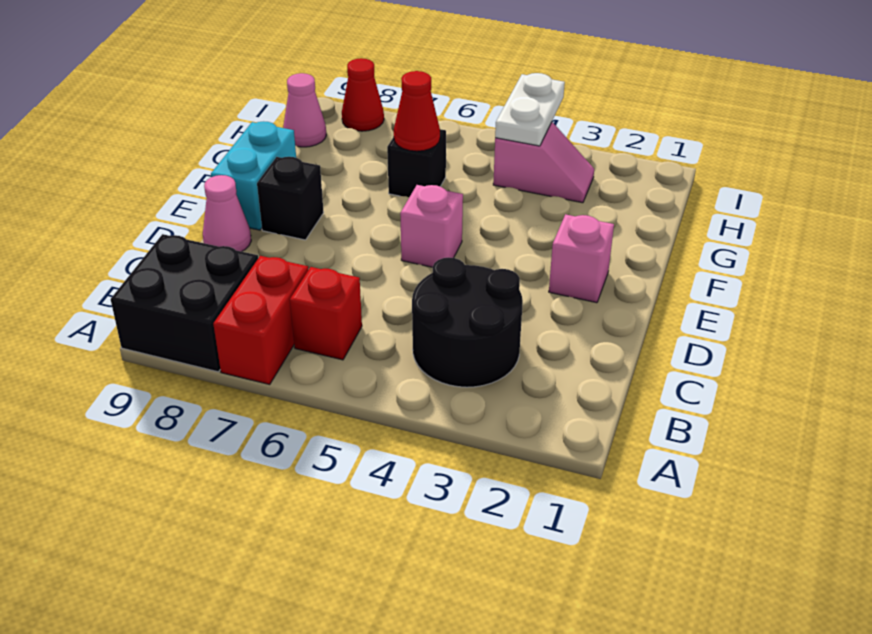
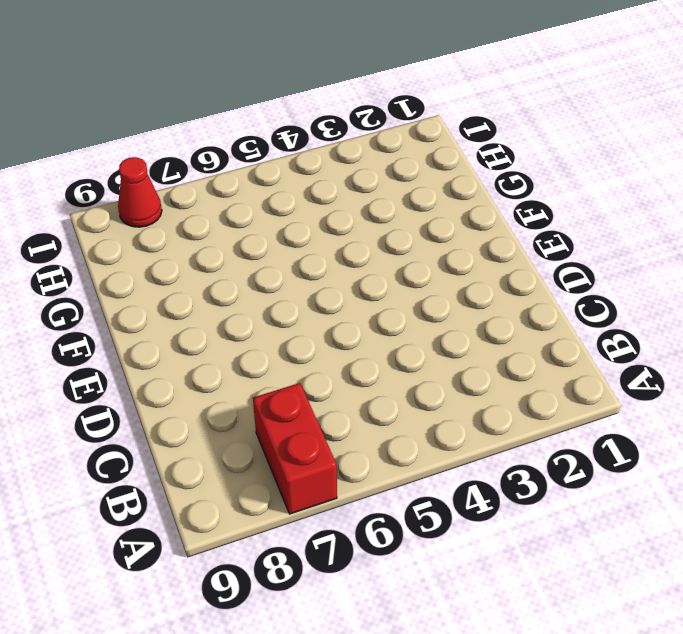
none -> black brick A8:B9 level 1
none -> black round brick B3:C4 level 1
none -> red brick B6 level 1

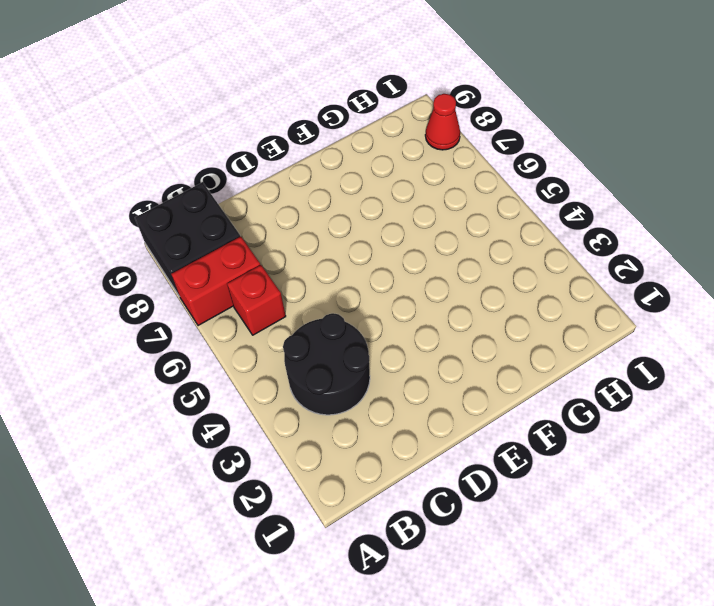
none -> pink cone D9 level 1
none -> pink brick E2 level 1
none -> pink brick E5 level 1

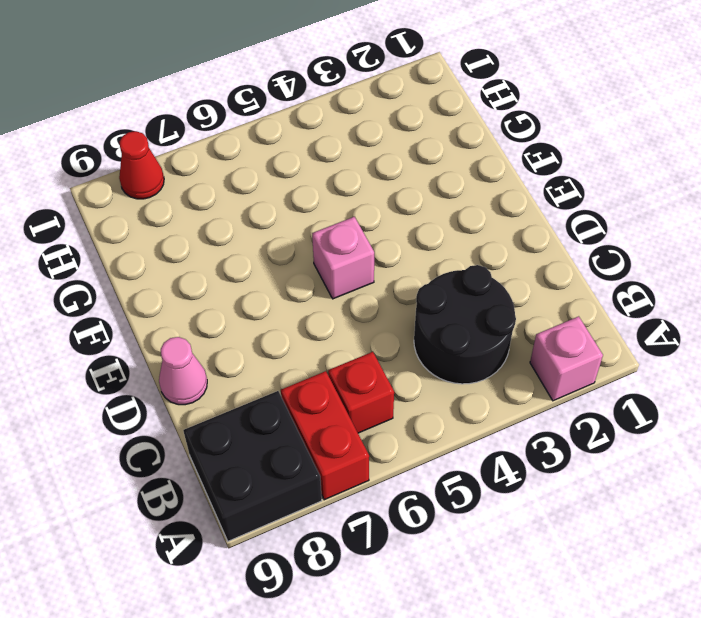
pink brick A2 level 1 -> pink brick E2 level 1
none -> black brick E8 level 1
none -> cyan brick E9:F9 level 1
none -> black brick G6 level 1

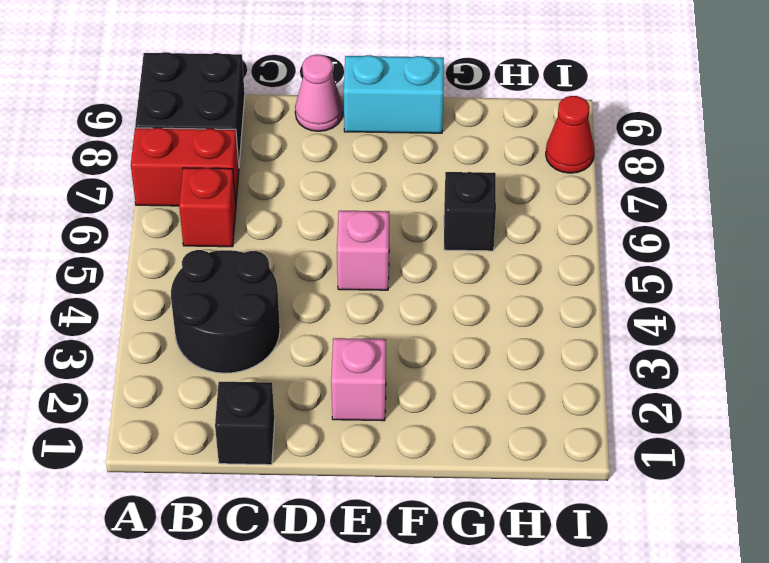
black brick C1 level 1 -> black brick E8 level 1
none -> pink slope H3:H4 level 1 top 4
none -> pink cone H9 level 1
none -> red cone G6 level 2

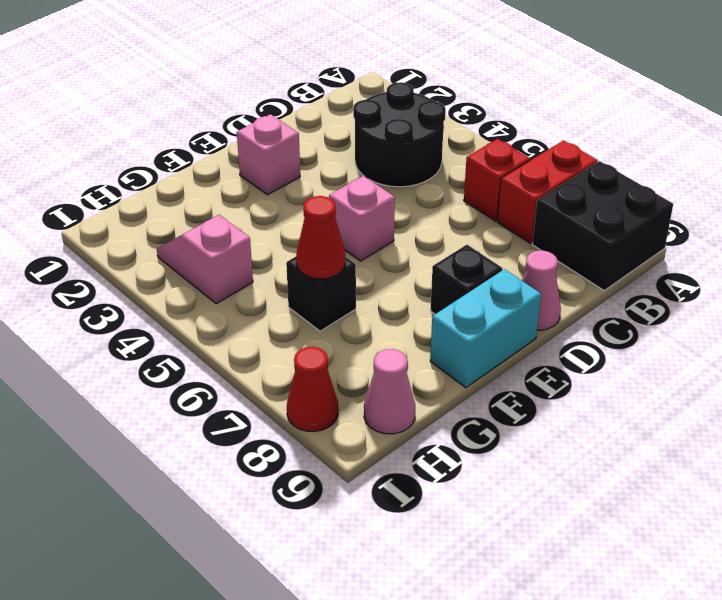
none -> white plate H4:I4 level 2

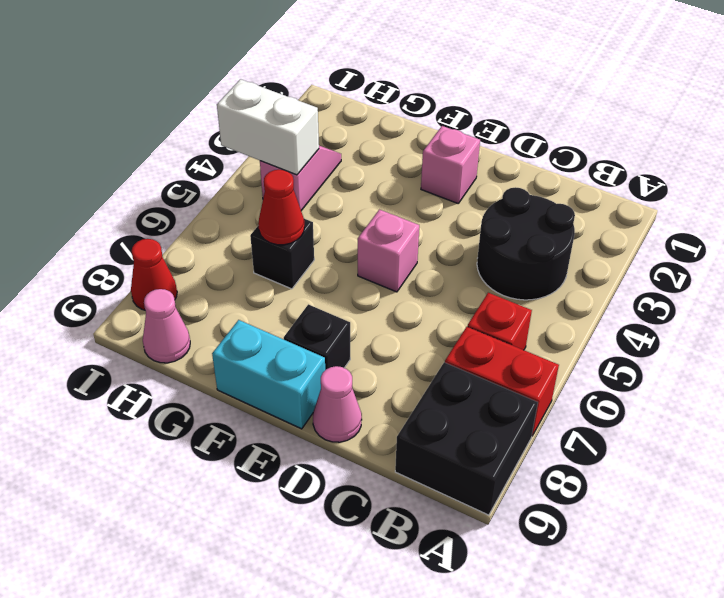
white brick H4:I4 level 2 -> white plate H4:I4 level 2

